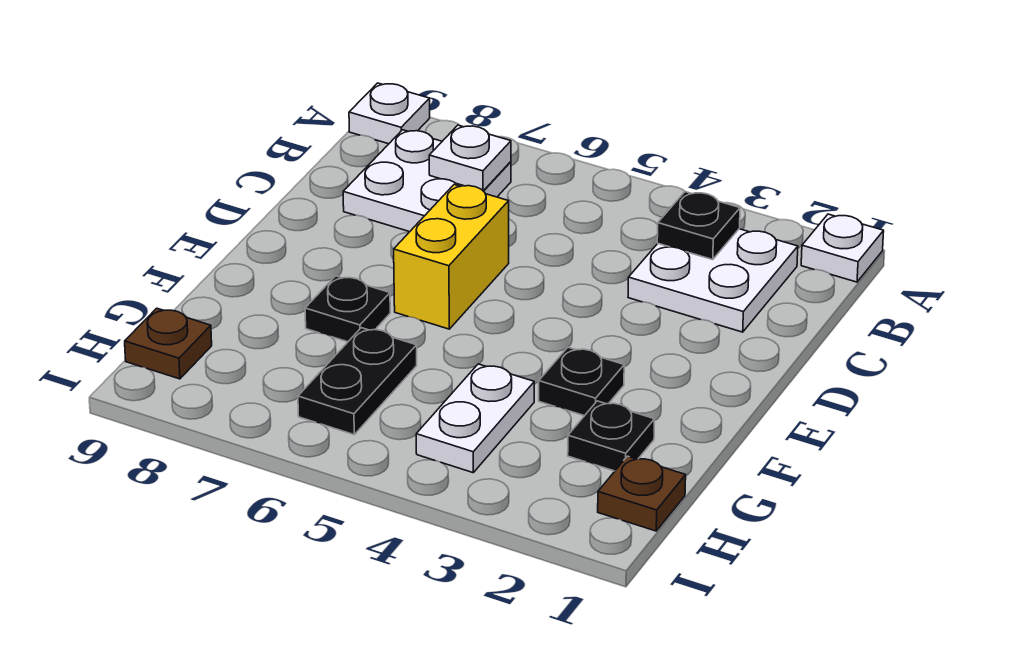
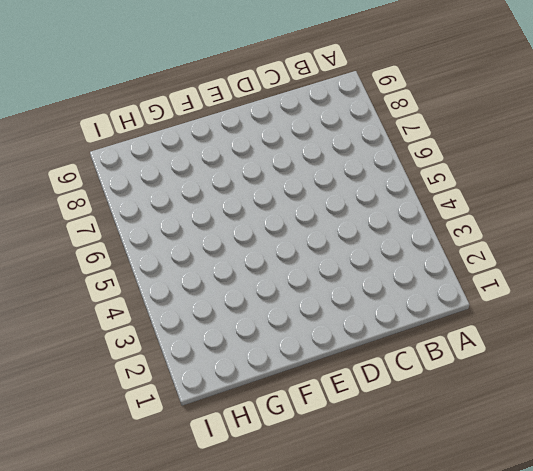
none -> white plate A1 level 1
none -> white plate A9 level 1
none -> white plate B2:C3 level 1

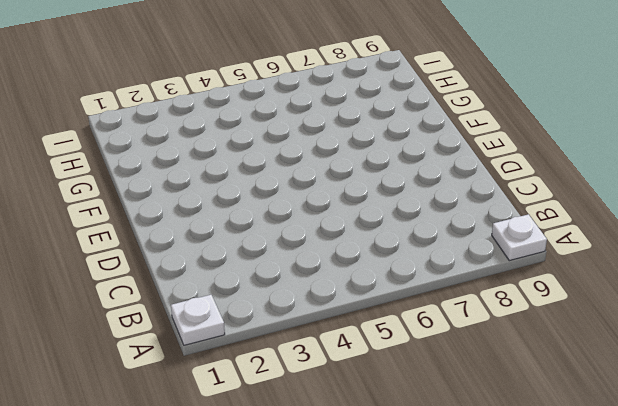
none -> white plate B2:C3 level 1
none -> white plate B7:C8 level 1
none -> yellow brick D6:E6 level 1

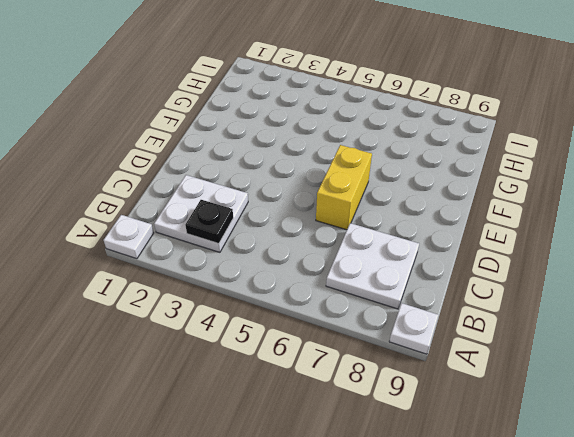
none -> black plate F3 level 1
none -> black plate F7 level 1
none -> black plate G2 level 1

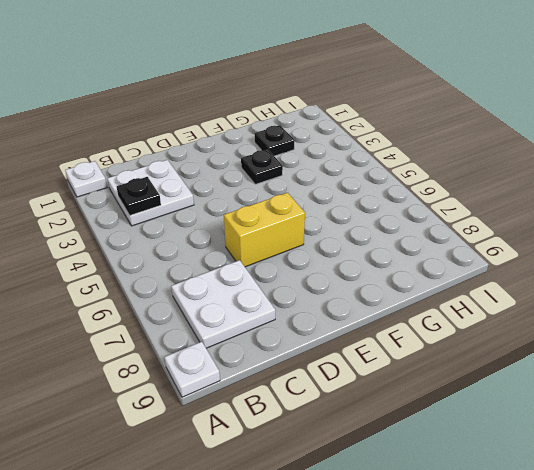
none -> black plate F7 level 1
none -> white plate G4:H4 level 1
none -> black plate G6:H6 level 1

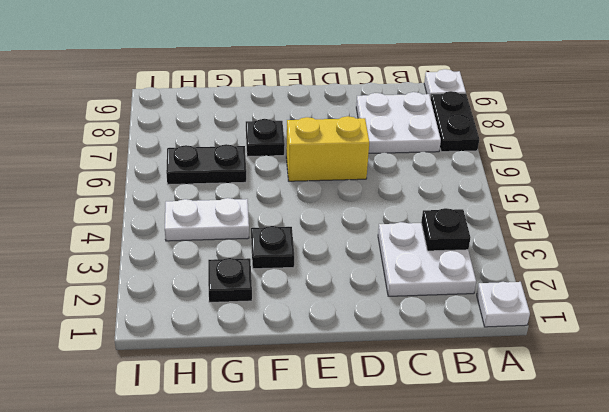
black plate A7:A8 level 1 -> none
none -> brown plate H1 level 1
none -> brown plate H9 level 1
none -> white plate B7 level 2

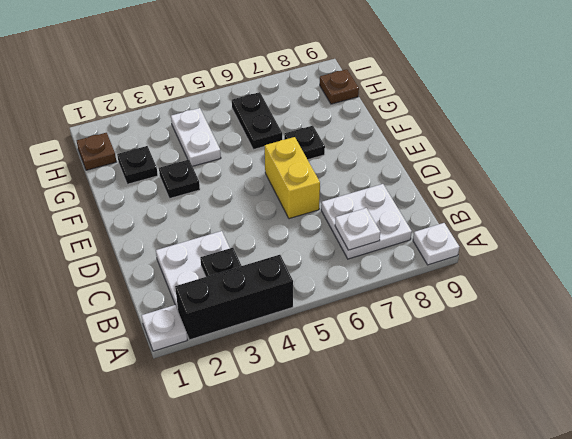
black brick A2:A4 level 1 -> none

